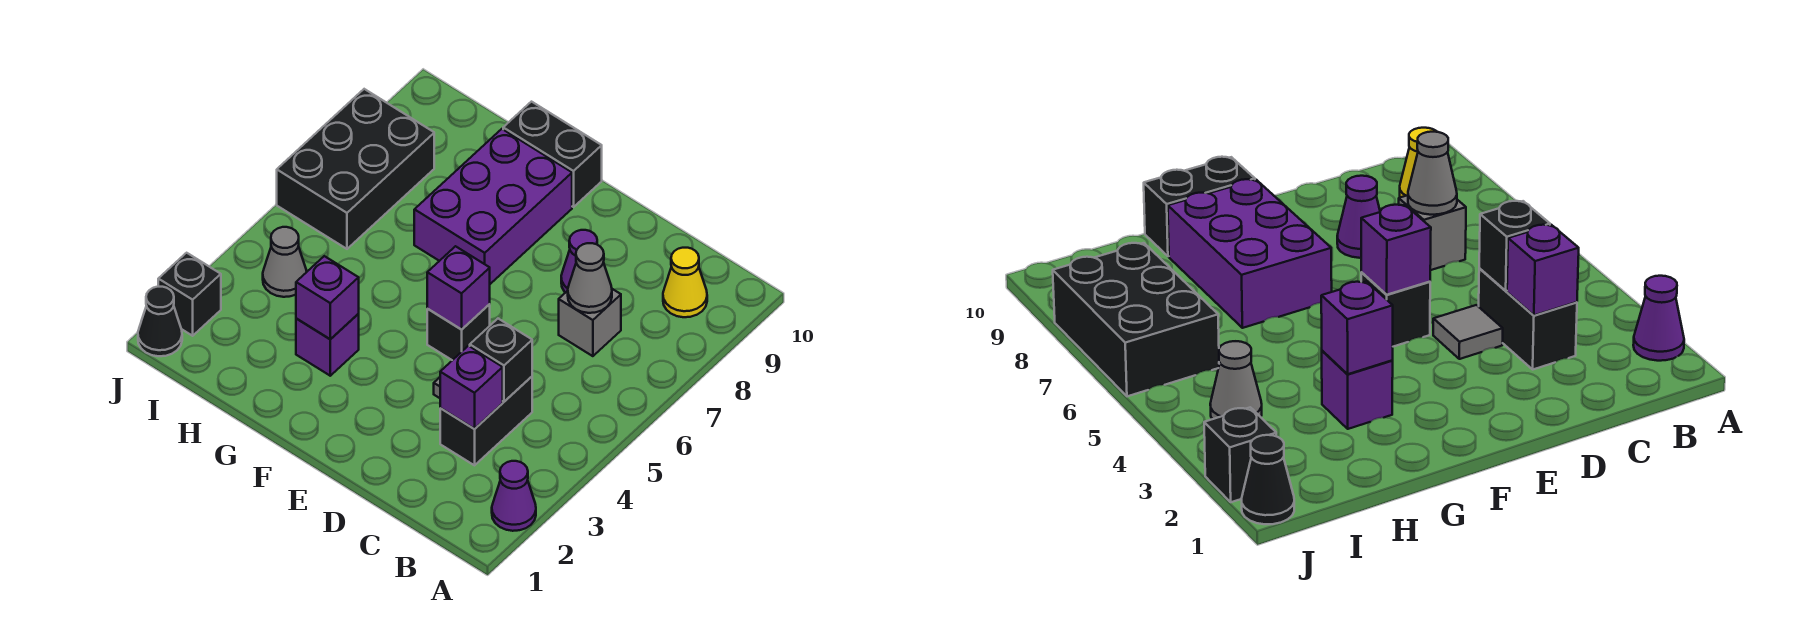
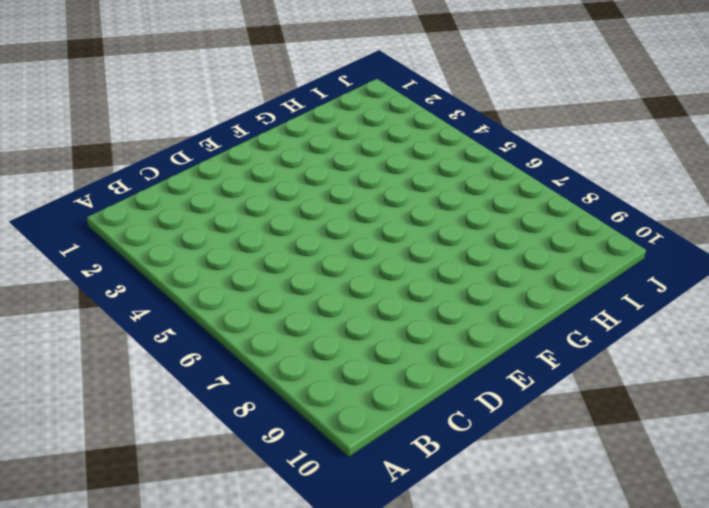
none -> purple cone A2 level 1
none -> yellow cone B9 level 1
none -> black brick C3:C4 level 1

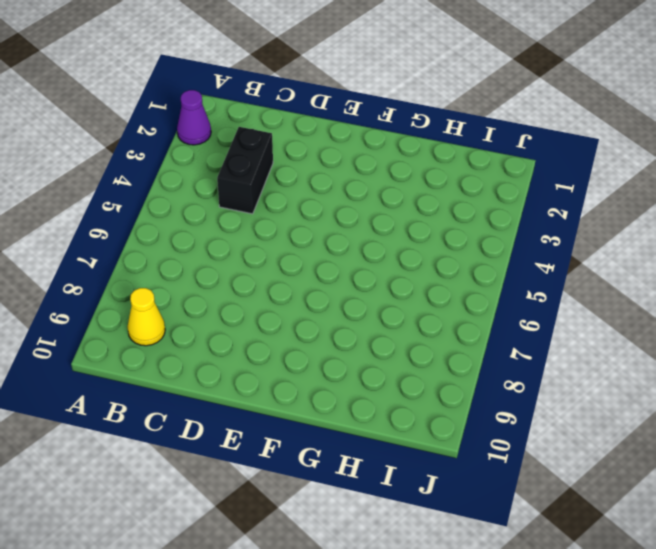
none -> grey brick C7 level 1
none -> grey tile D4 level 1
none -> purple cone D8 level 1

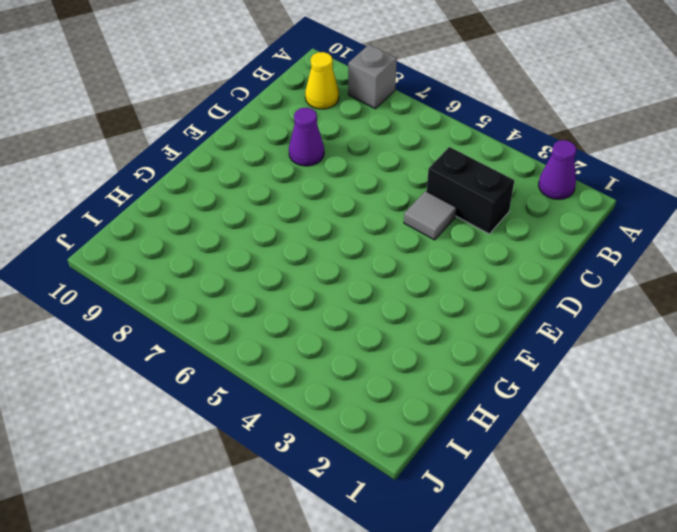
grey brick A8 level 1 -> grey brick C7 level 1
none -> black brick E5 level 1
none -> purple brick F7:G9 level 1
none -> black brick F10:G10 level 1

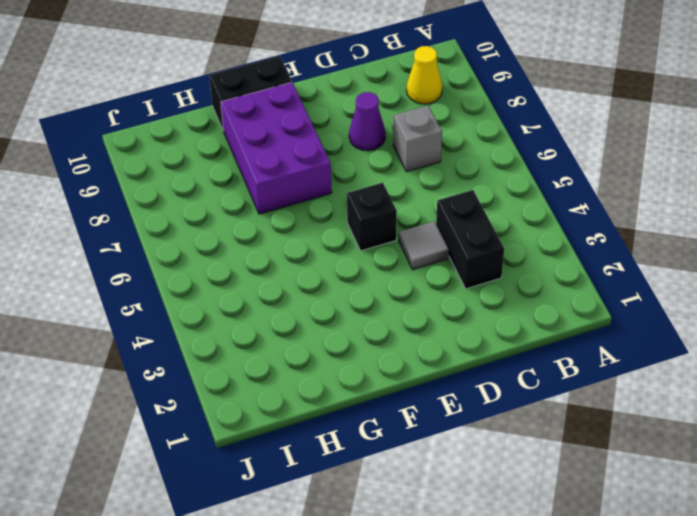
none -> purple cone A2 level 1
none -> purple brick G3 level 1
none -> grey cone I4 level 1

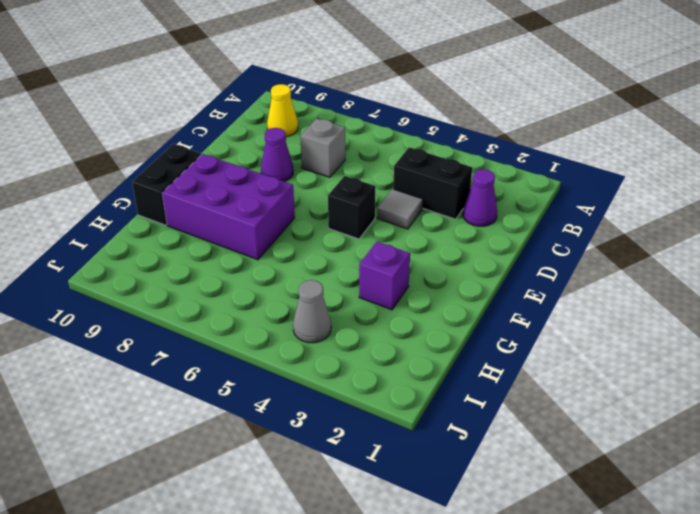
purple cone C2 level 1 -> purple cone A2 level 1
none -> black brick I6:J8 level 1
none -> black cone J1 level 1
none -> black brick J2 level 1

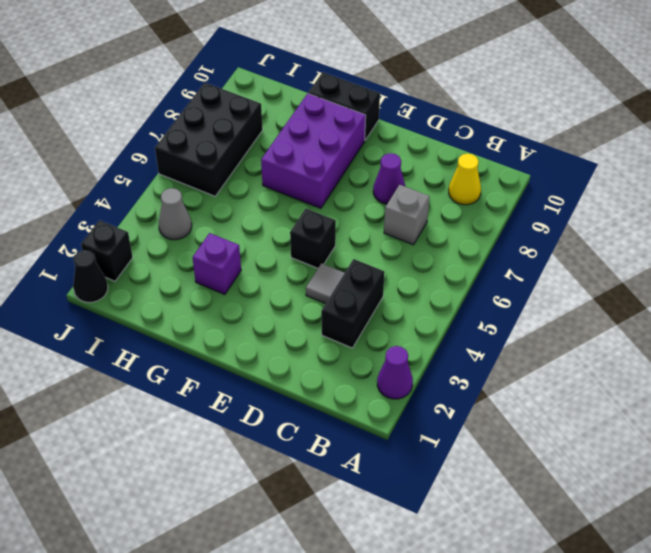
none -> purple brick C3 level 2
none -> black brick C4 level 2
none -> grey cone C7 level 2

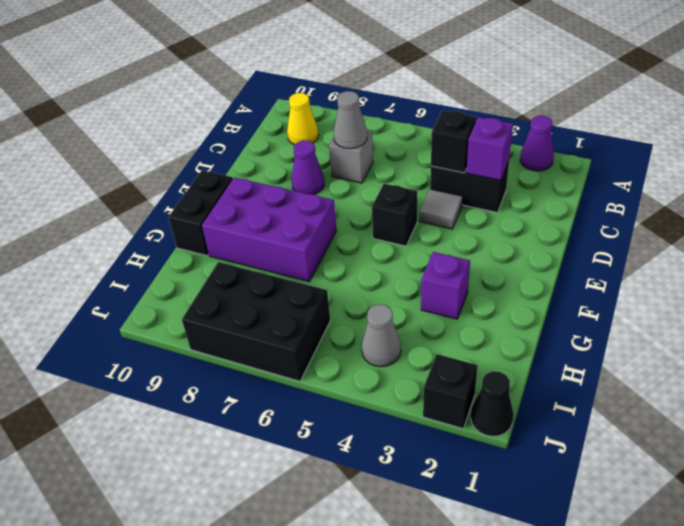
none -> purple brick E5 level 2
none -> purple brick G3 level 2

